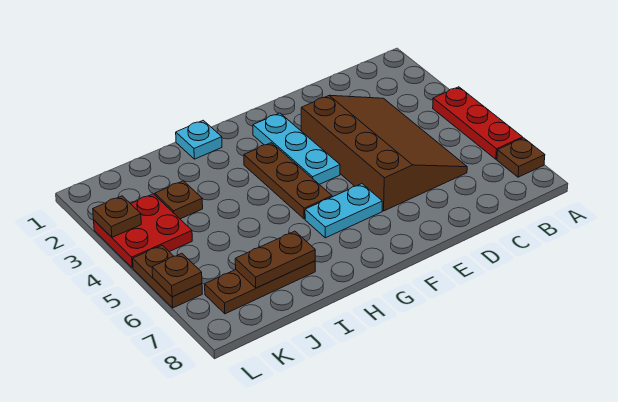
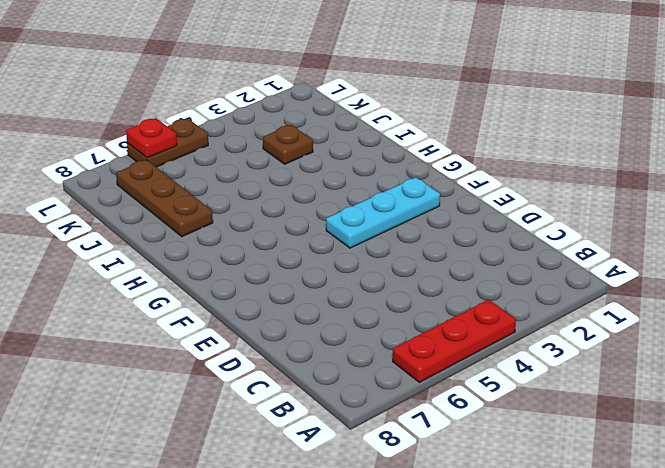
red plate L6 level 2 -> brown plate L6 level 2
none -> brown plate A7 level 1
none -> brown slope C3:E6 level 1 top E
none -> cyan plate F6:G6 level 1

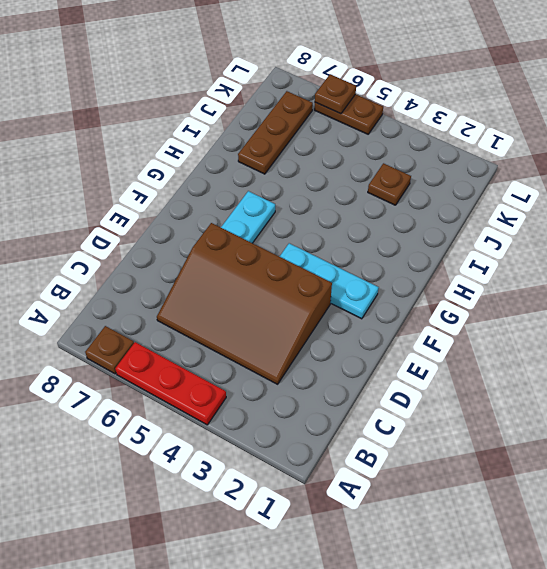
none -> brown plate G3:G5 level 1
none -> cyan plate H1 level 1
none -> red plate K3:L4 level 1

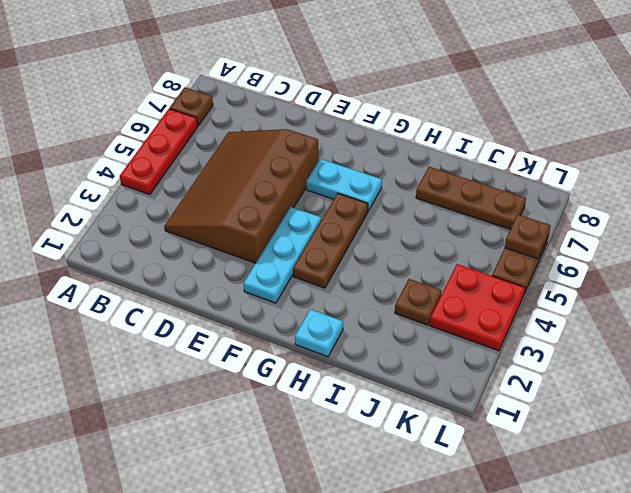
none -> brown plate I7:J7 level 2
none -> brown plate L3 level 2

